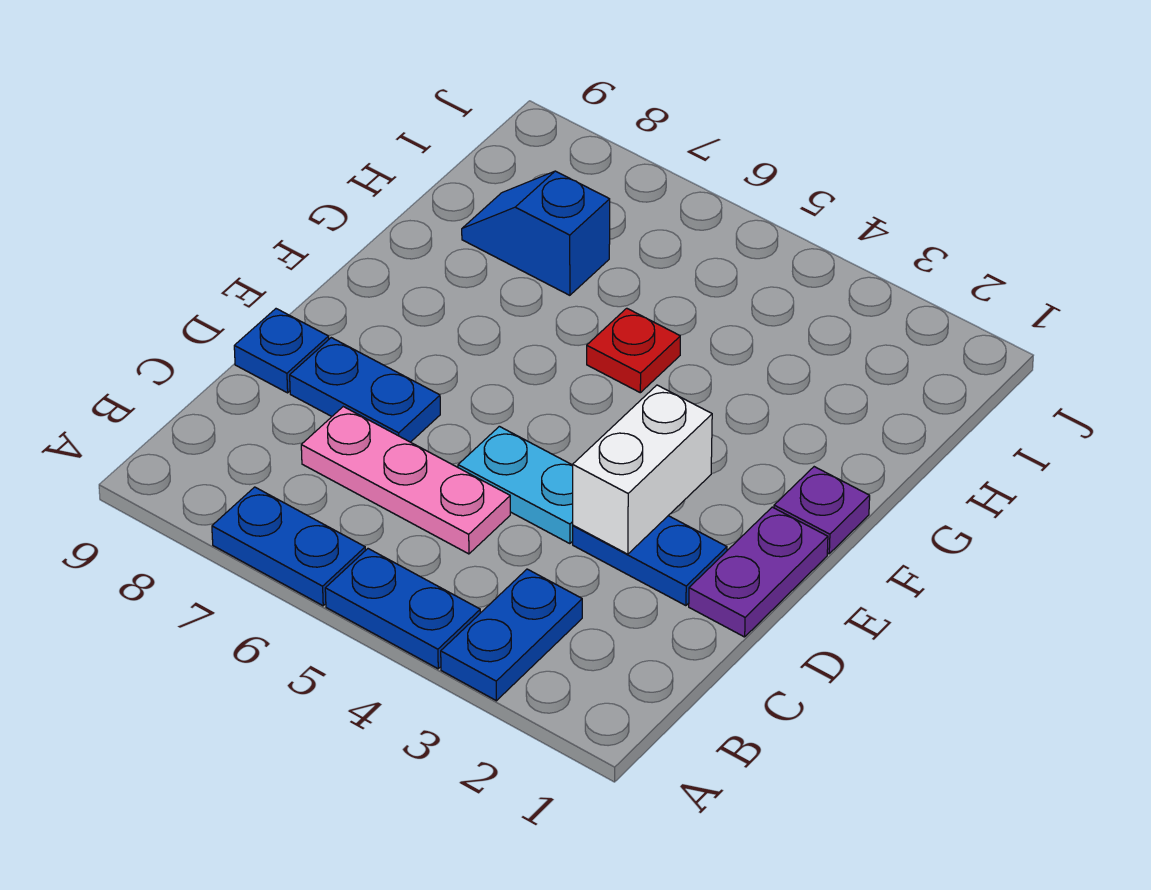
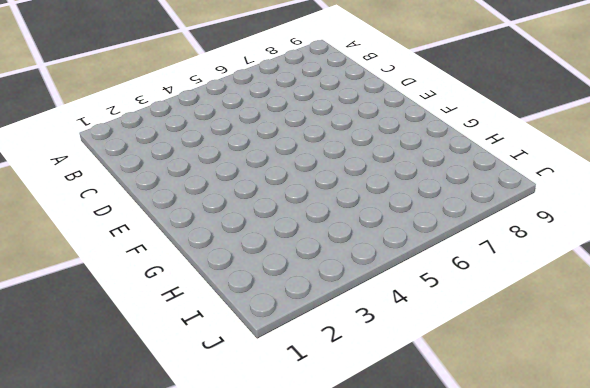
none -> blue plate A3:B3 level 1
none -> blue plate A4:A5 level 1
none -> blue plate A6:A7 level 1

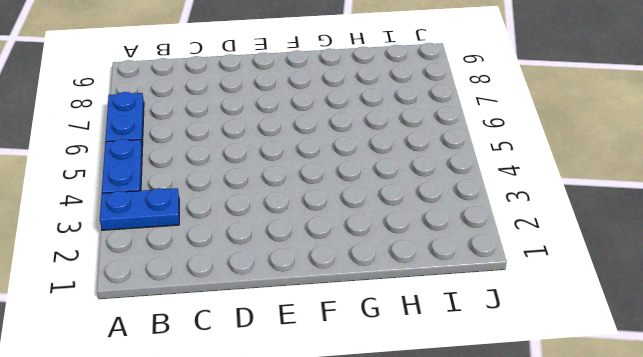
none -> pink plate C5:C7 level 1
none -> purple plate D1:E1 level 1
none -> blue plate D2:D3 level 1

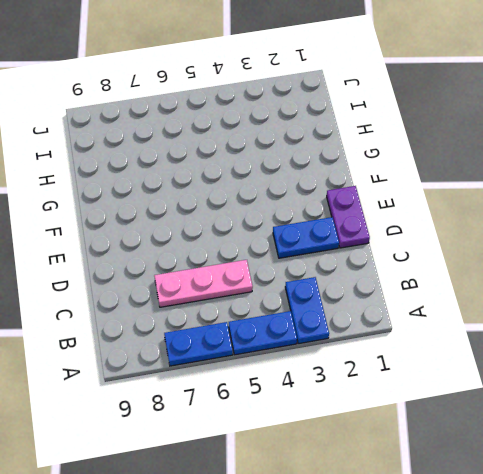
none -> cyan plate D4:D5 level 1
none -> blue plate D7:D8 level 1
none -> blue plate D9 level 1

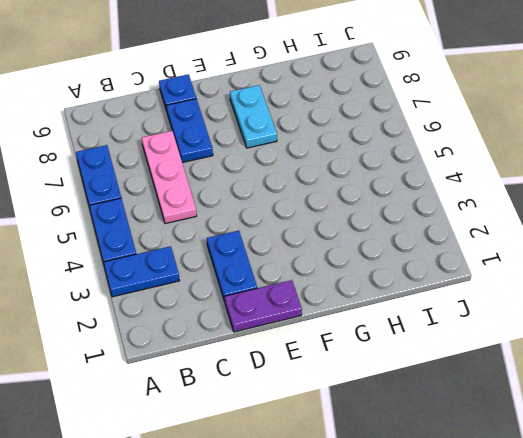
cyan plate F7:F8 level 1 -> cyan plate D4:D5 level 1
none -> purple plate F1 level 1
none -> red plate G5 level 1
none -> blue slope H7:H8 level 1 top 7

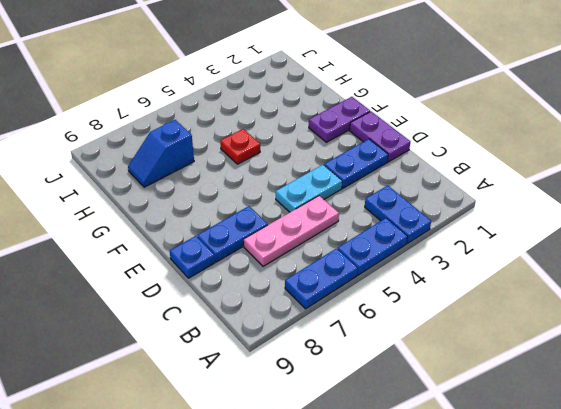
purple plate F1:F2 level 1 -> purple plate F1 level 1
none -> white brick D3:E3 level 2

